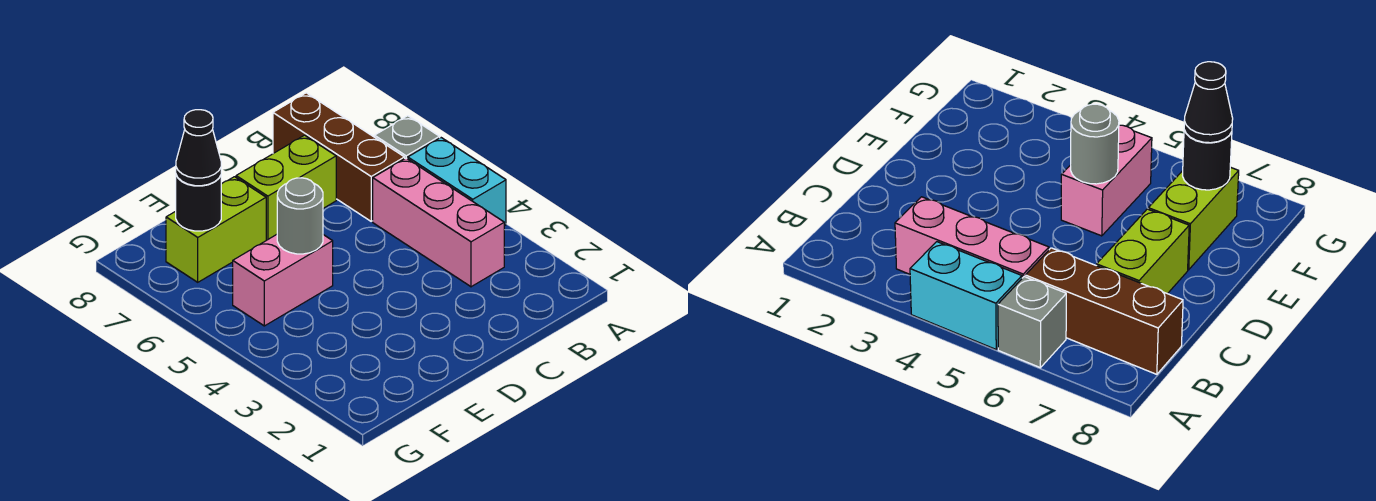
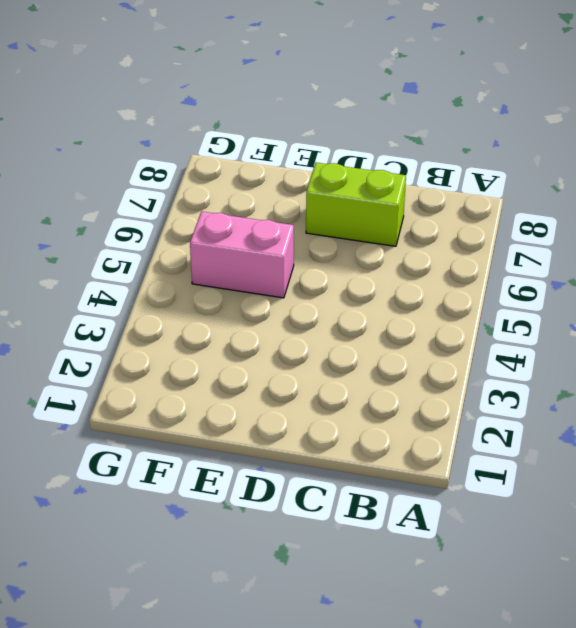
none -> cyan brick A4:A5 level 1
none -> grey brick A6 level 1

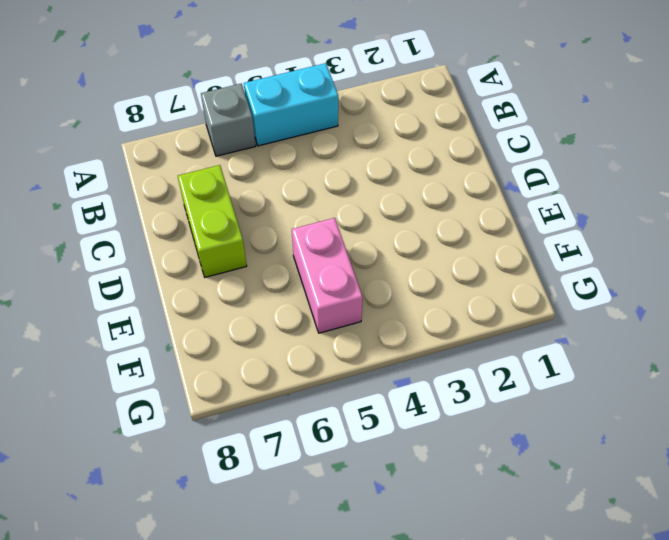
none -> pink brick B3:B5 level 1
none -> brown brick B6:B8 level 1

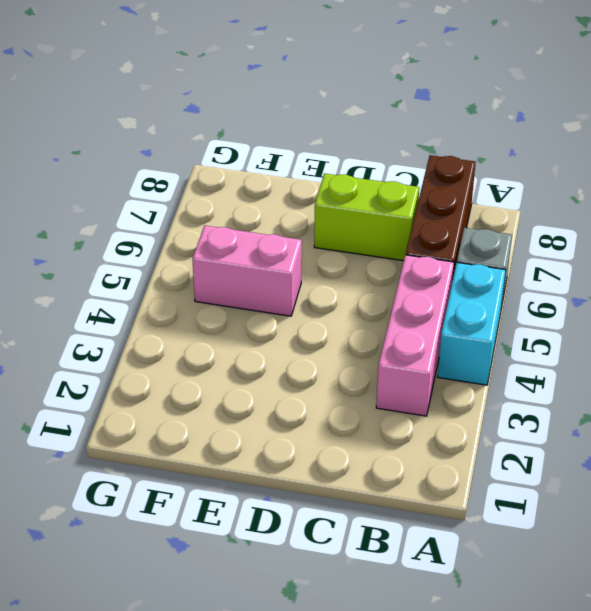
none -> lime brick E7:F7 level 1
none -> grey round brick E5 level 2

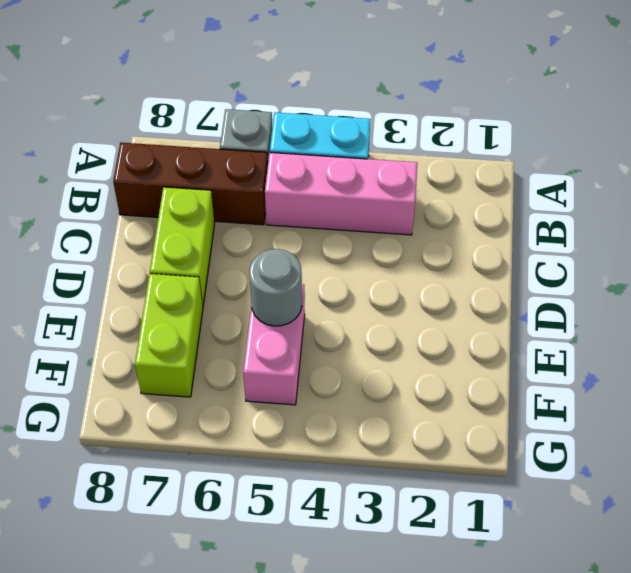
none -> black round brick F7 level 2
none -> black cone F7 level 3

